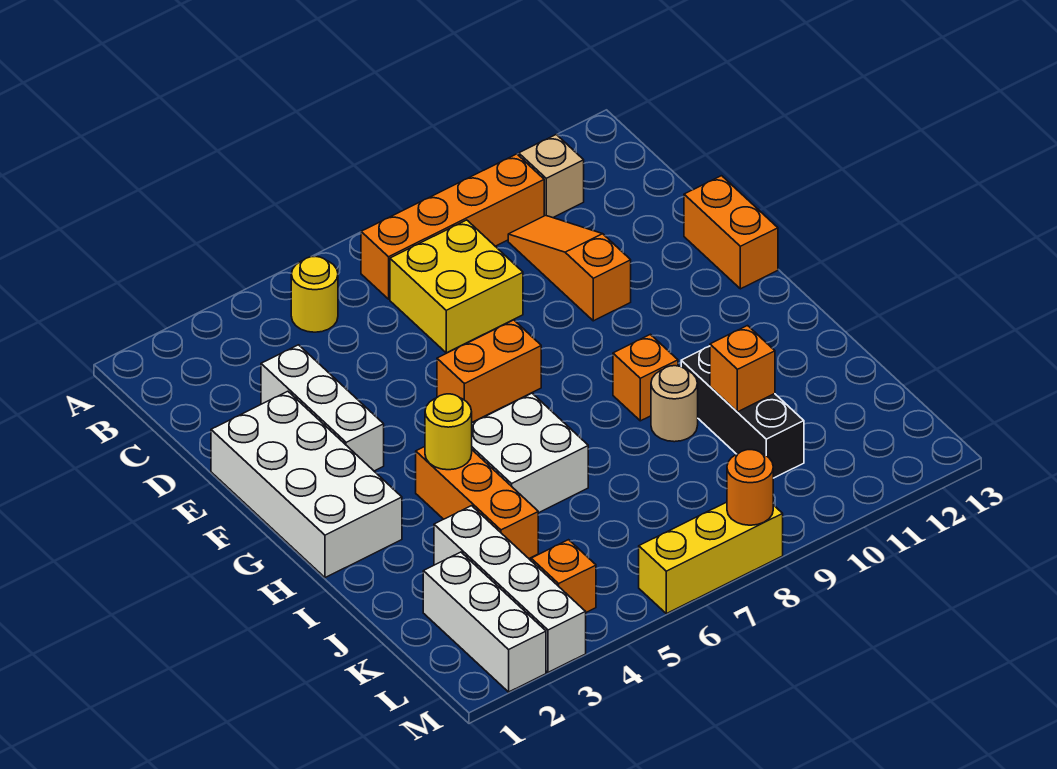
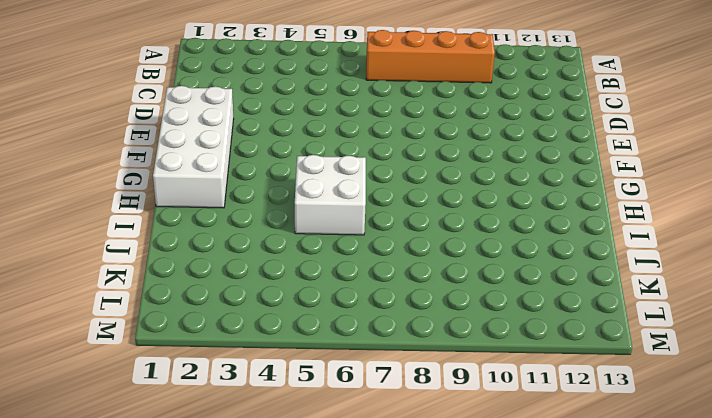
none -> yellow round brick B5 level 1
none -> tan brick B11 level 1
none -> yellow brick C7:D8 level 1

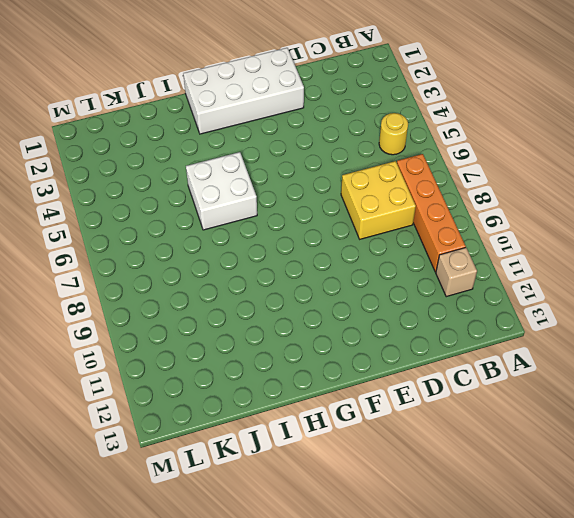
none -> orange slope C10:E10 level 1 top E
none -> white brick D3:F3 level 1
none -> orange brick E13:F13 level 1

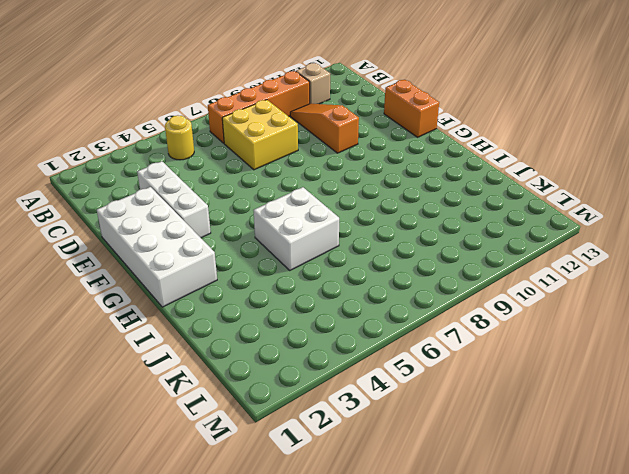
none -> orange brick F6:F7 level 1
none -> orange brick H4:J4 level 1
none -> orange brick H9 level 1

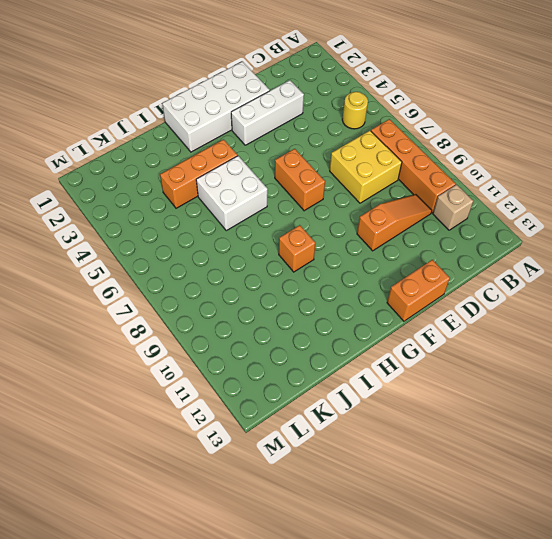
none -> tan round brick I9 level 1
none -> black brick I10:K10 level 1
none -> white brick J3:M3 level 1

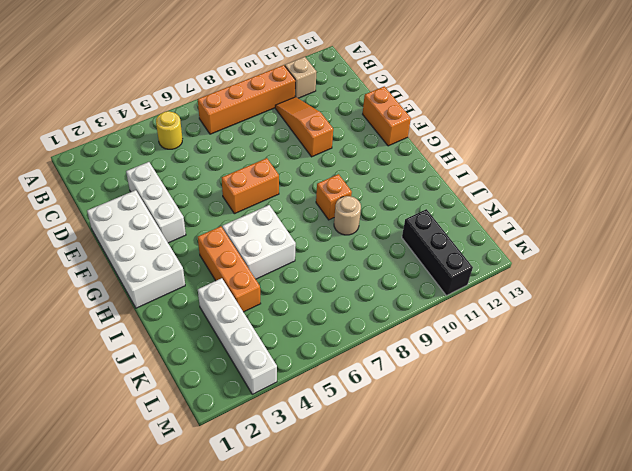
black brick K11:M11 level 1 -> black brick I10:K10 level 1
none -> yellow brick C7:D8 level 1
none -> white brick K2:M2 level 1
none -> orange brick L4 level 1

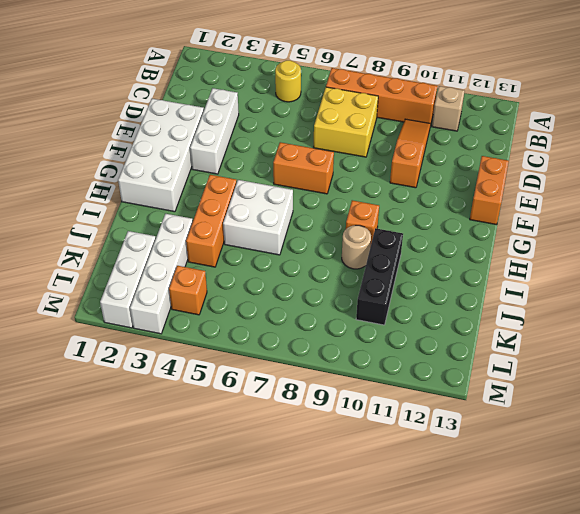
none -> yellow brick M6:M8 level 1
none -> yellow round brick H4 level 2
none -> orange brick J10 level 2

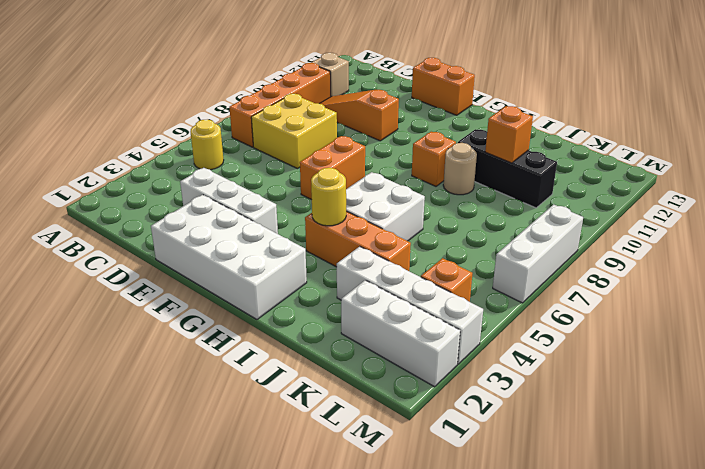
white brick M6:M8 level 1 -> yellow brick M6:M8 level 1
none -> orange round brick M8 level 2

